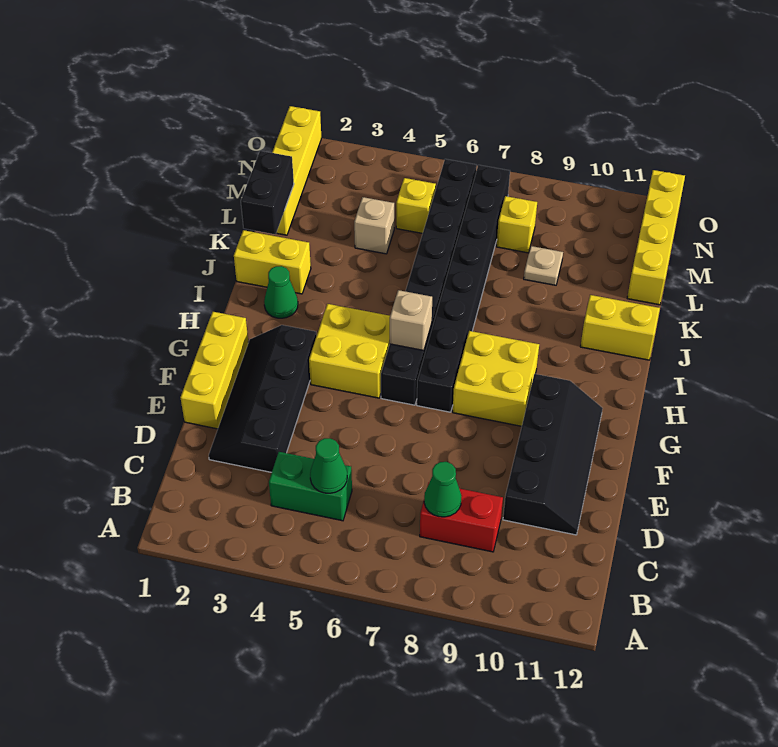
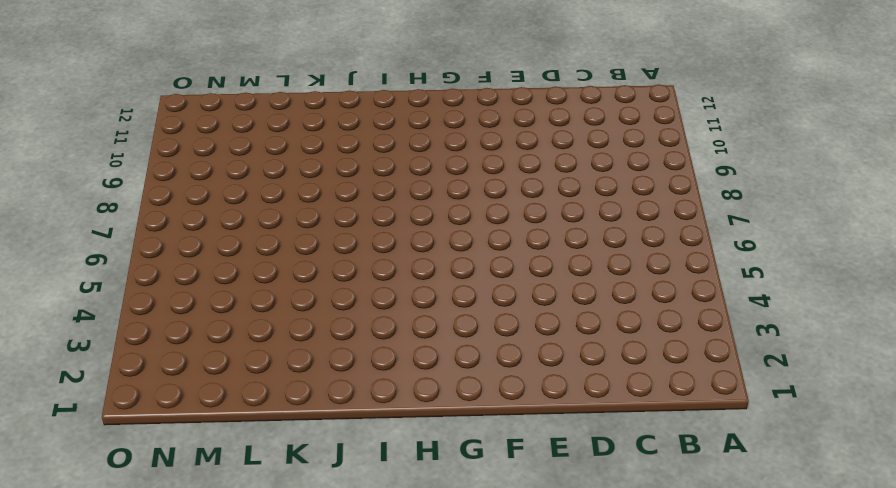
none -> green brick C4:C5 level 1
none -> red brick C8:C9 level 1
none -> black slope D2:G3 level 1 top 3

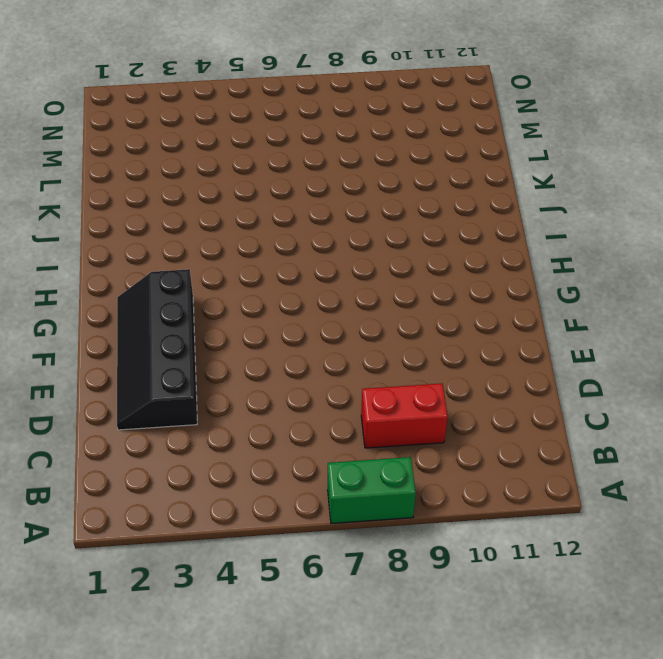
green brick A7:A8 level 1 -> green brick C4:C5 level 1
none -> black slope D10:G11 level 1 top 10
none -> yellow brick E1:G1 level 1
none -> yellow brick G4:H5 level 1

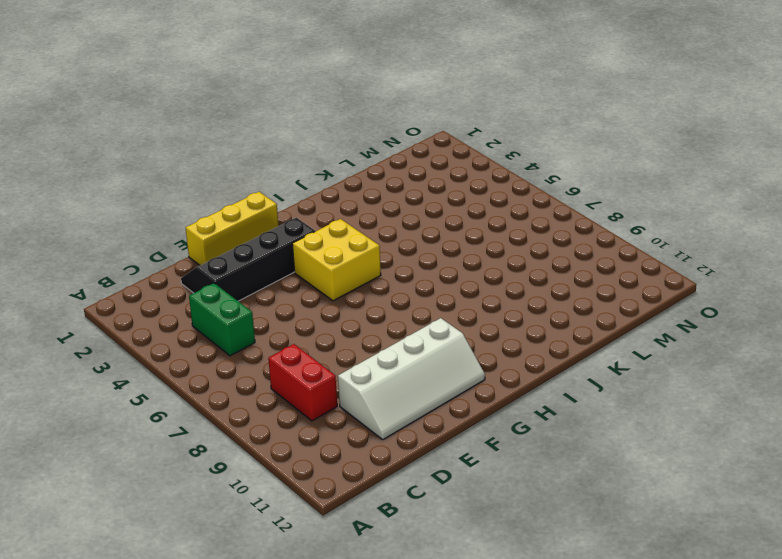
white slope D10:G11 level 1 top 10 -> black slope D10:G11 level 1 top 10
none -> black brick G6:N6 level 1
none -> black brick G7:N7 level 1
none -> yellow brick G8:H9 level 1

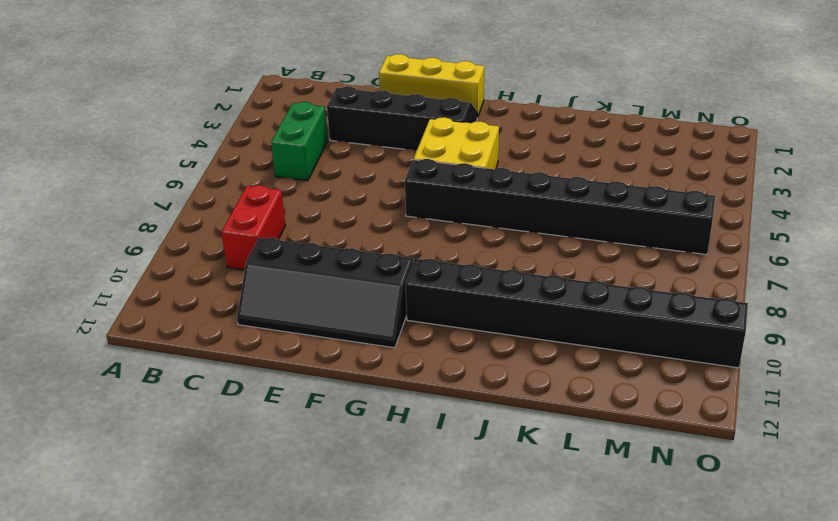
black brick H10:O10 level 1 -> black brick G7:N7 level 1
none -> yellow brick G8:H9 level 1
none -> green cone I2 level 1
none -> yellow brick J1:J2 level 1

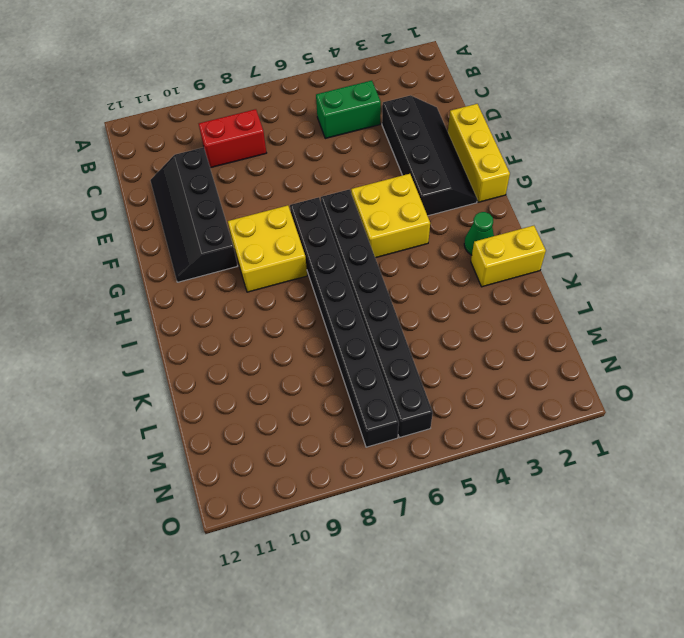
none -> yellow brick J11:J12 level 1
none -> yellow brick L1:O1 level 1
none -> tan brick L4 level 1

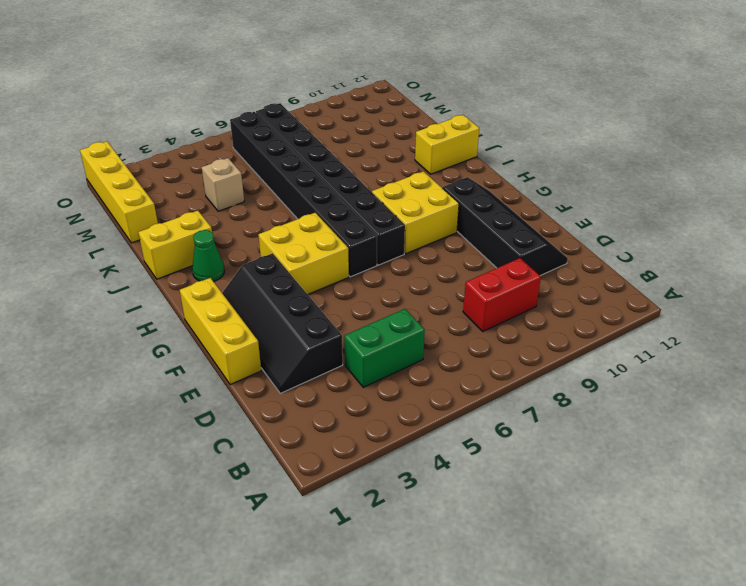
none -> tan plate L9 level 1
none -> yellow brick L12:O12 level 1
none -> yellow brick M5 level 1

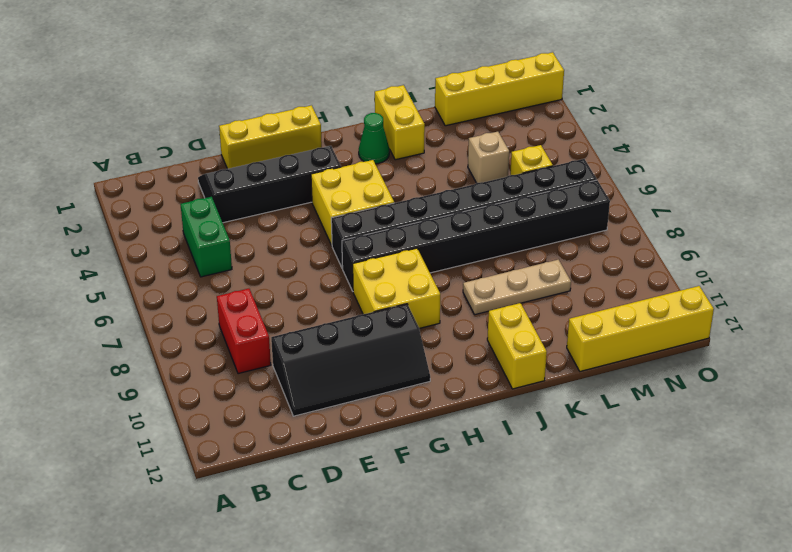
tan plate J9:L9 level 1 -> tan plate L9 level 1
none -> yellow brick M8 level 1
none -> green cone C5 level 2
none -> green cone C8 level 2

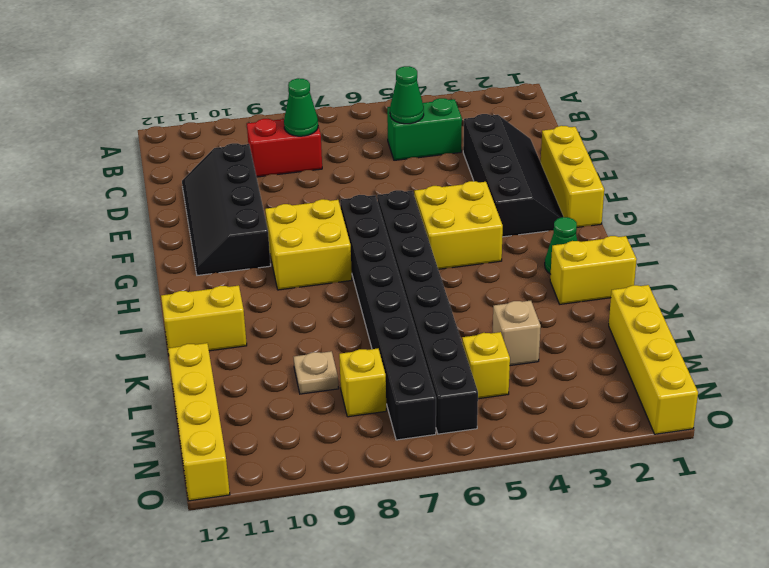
none -> tan brick H6 level 2
none -> black brick K1:L1 level 2

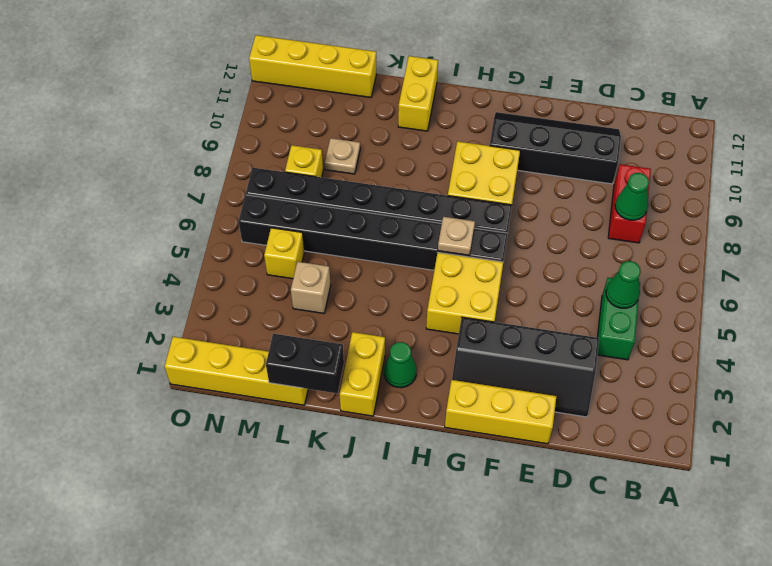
tan plate H6 level 2 -> tan brick H6 level 2

